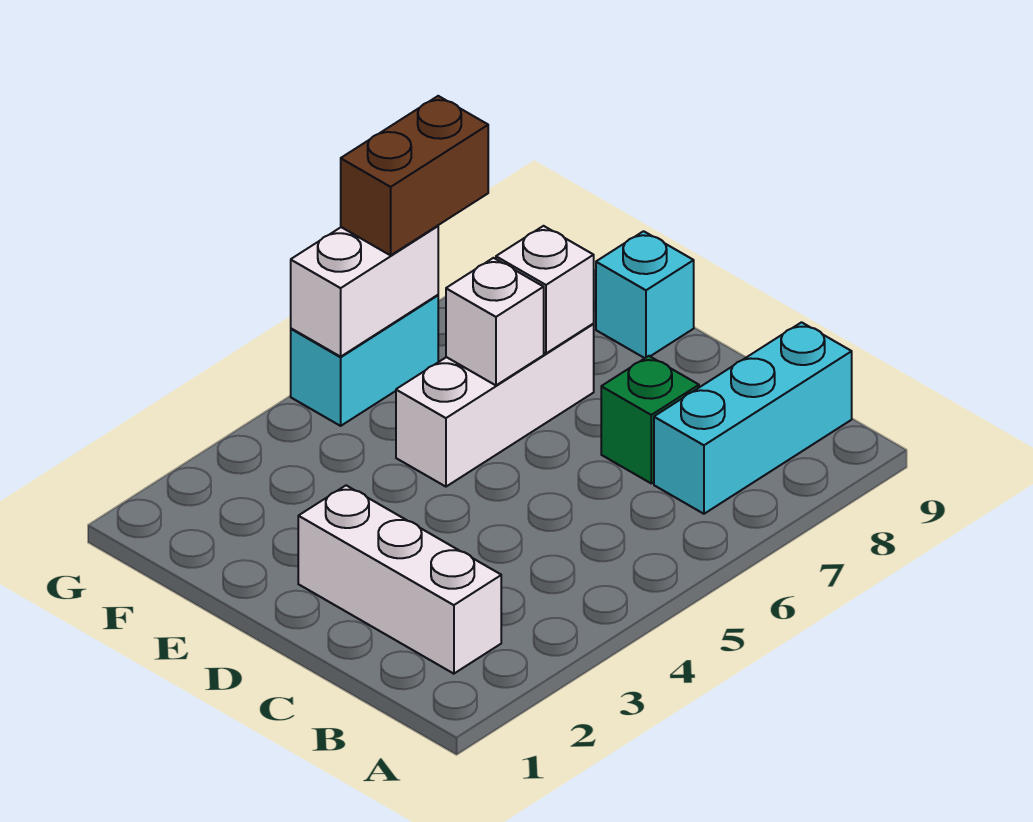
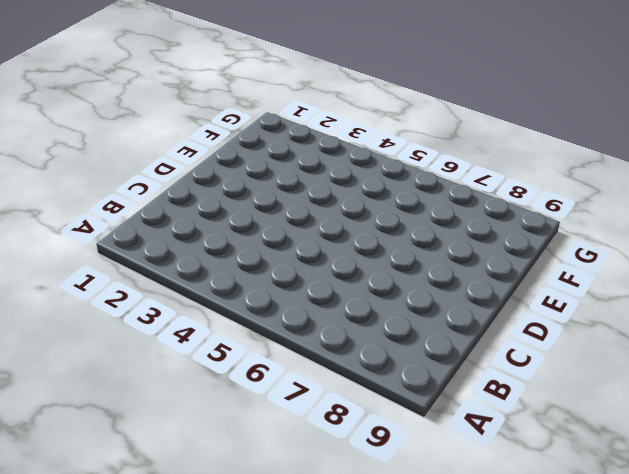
none -> white brick B2:D2 level 1
none -> cyan brick B7:B9 level 1

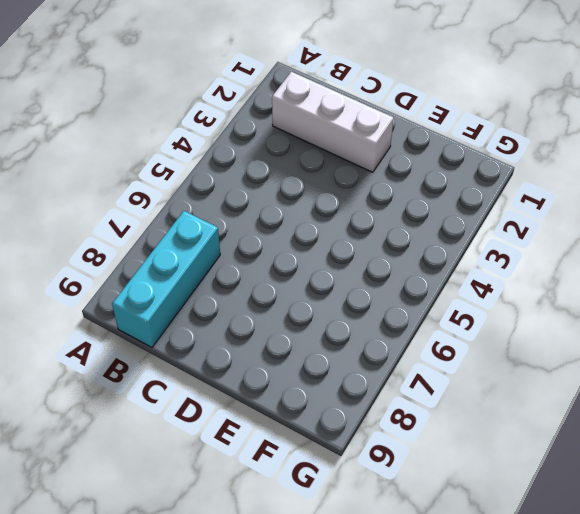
none -> green brick C7 level 1
none -> white brick E5:E7 level 1

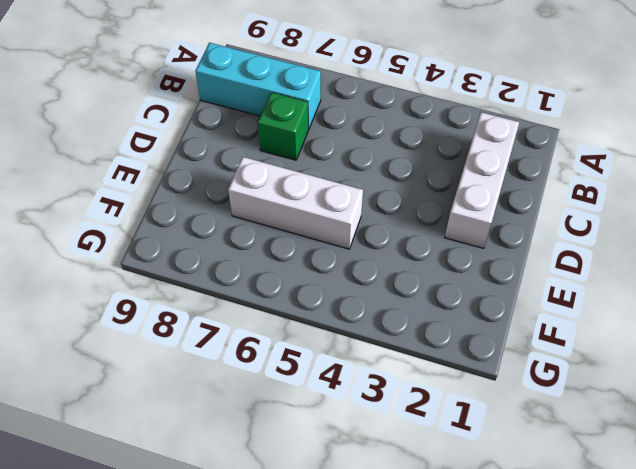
none -> cyan brick E9 level 1
none -> cyan brick G5:G6 level 1

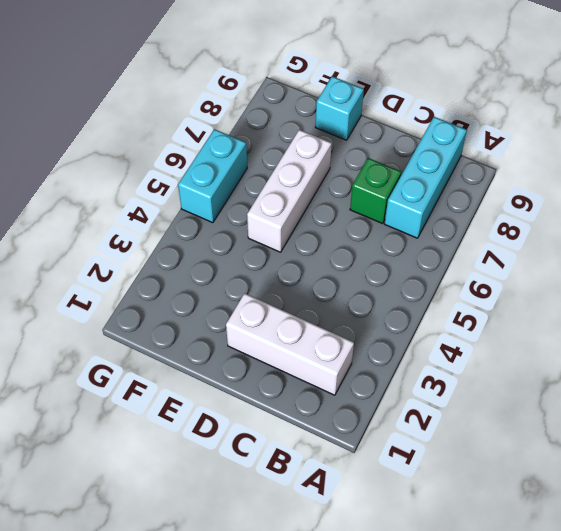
none -> white brick E6 level 2
none -> white brick E7 level 2

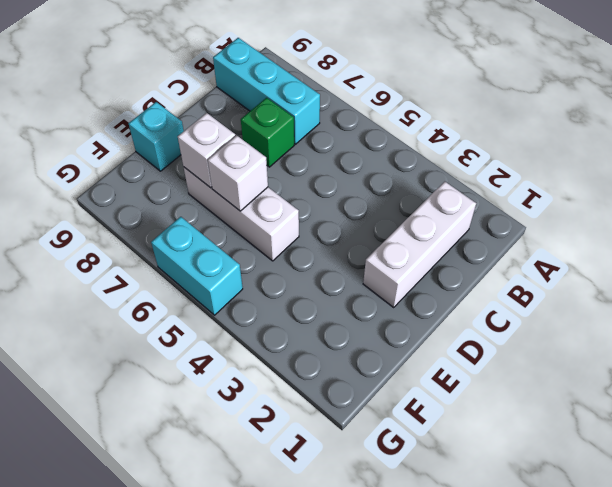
none -> white brick G5:G6 level 2
none -> brown brick G6:G7 level 3

